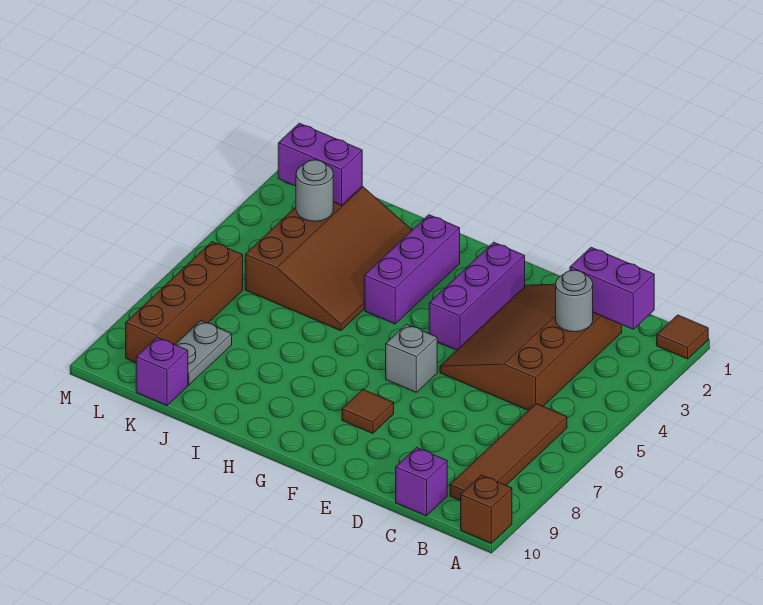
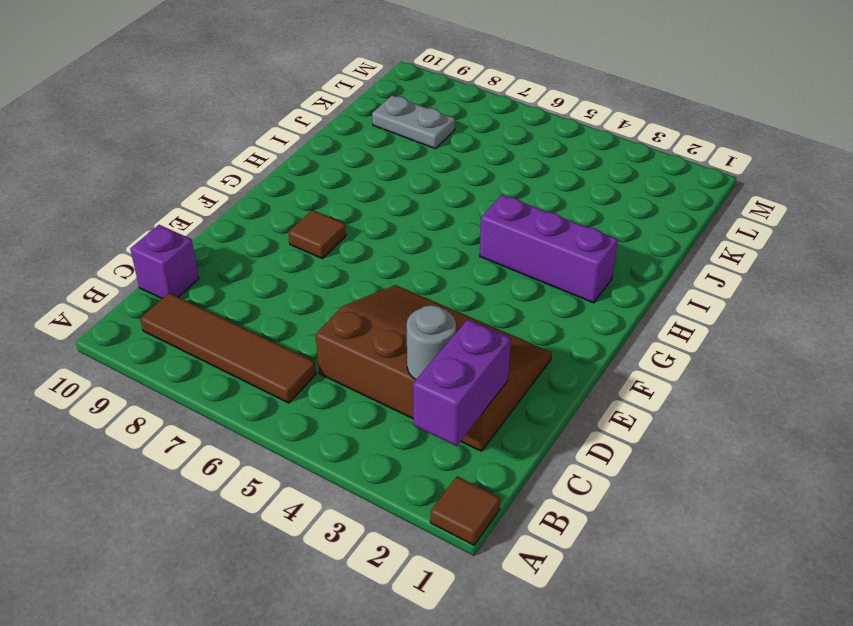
none -> brown brick A10 level 1
none -> purple brick F2:F4 level 1
none -> grey brick F6 level 1

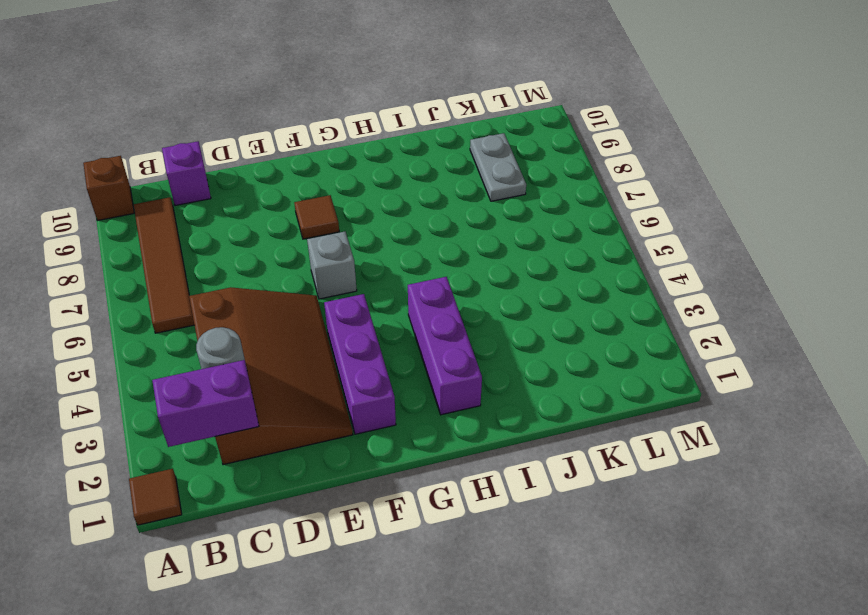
none -> brown slope I2:K5 level 1 top K
none -> purple brick K10 level 1
none -> brown brick L6:L9 level 1

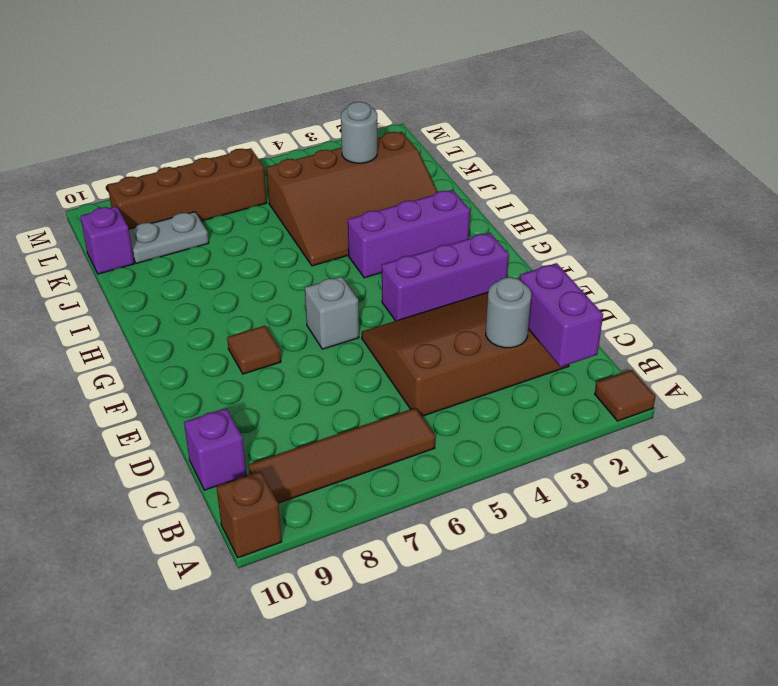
none -> purple brick K2:L2 level 2

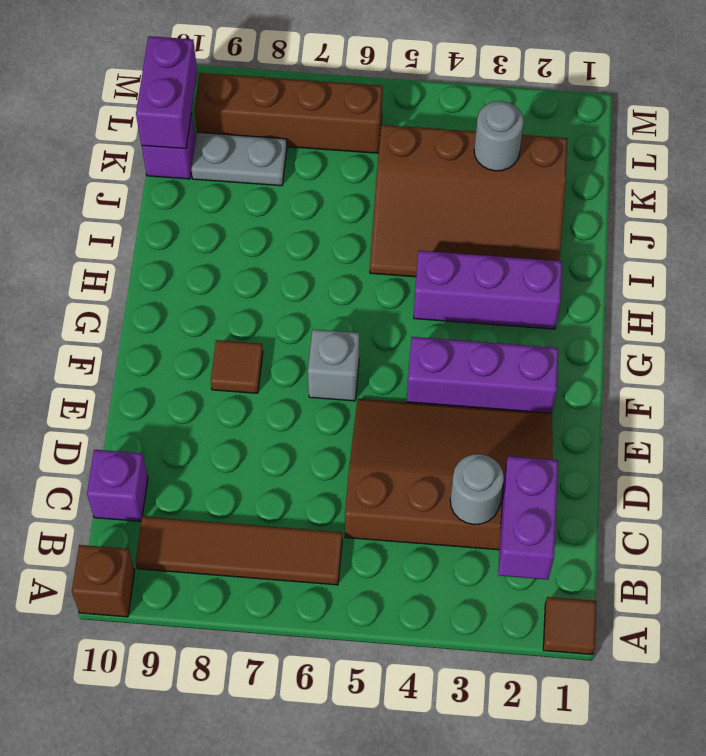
purple brick K10:L10 level 2 -> purple brick K2:L2 level 2

